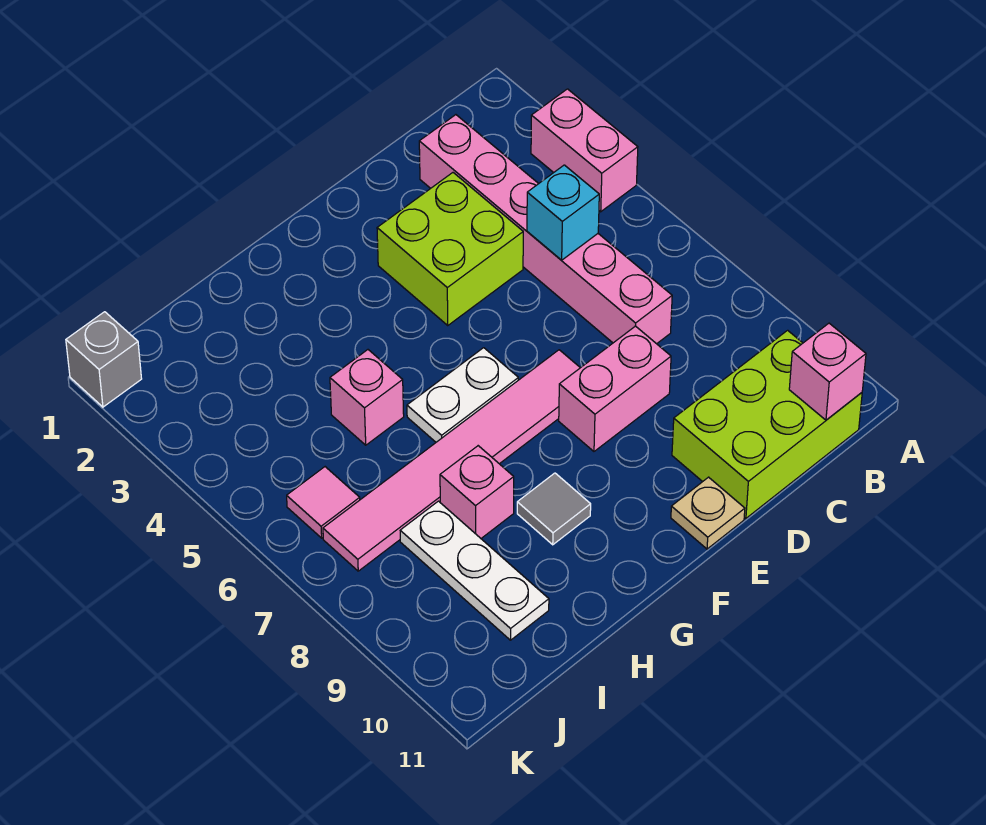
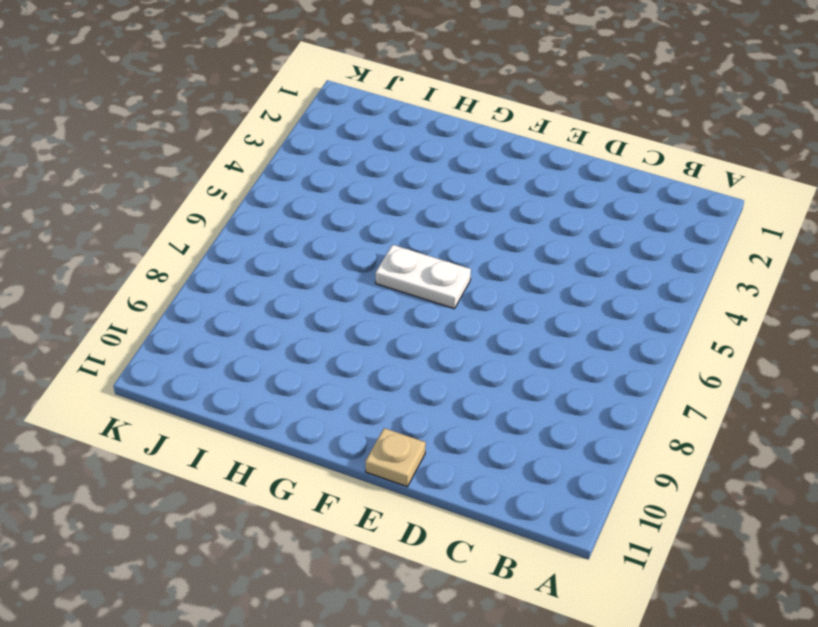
none -> pink brick A3:A4 level 1
none -> lime brick B10:D11 level 1
none -> pink brick C2:C7 level 1

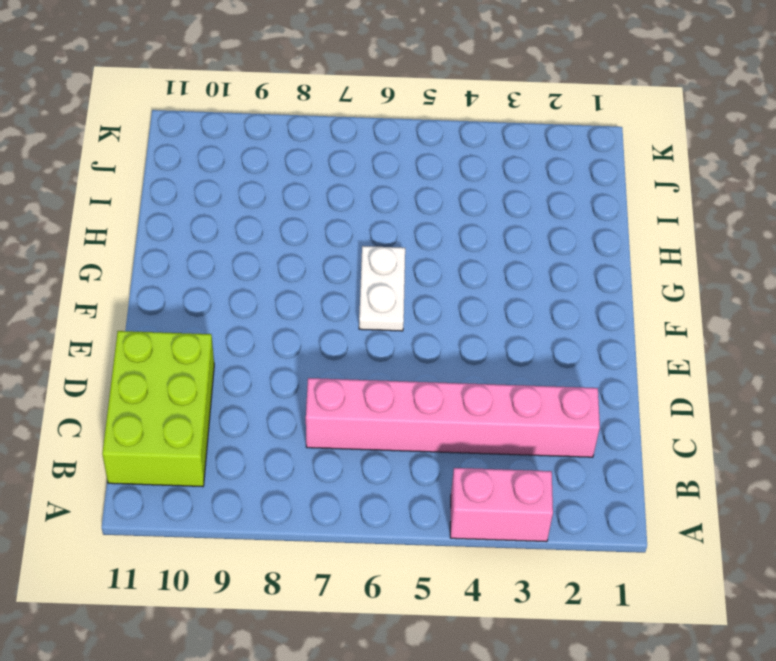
none -> lime brick D3:E4 level 1
none -> pink brick D8:E8 level 1
none -> pink tile E7:J7 level 1

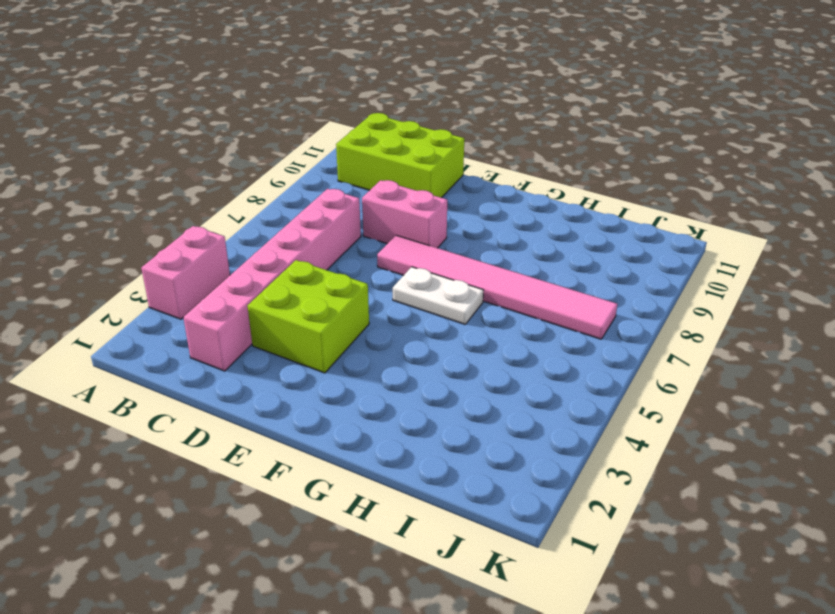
none -> tan plate E11 level 1
none -> grey tile G9 level 1
none -> pink brick H5 level 1

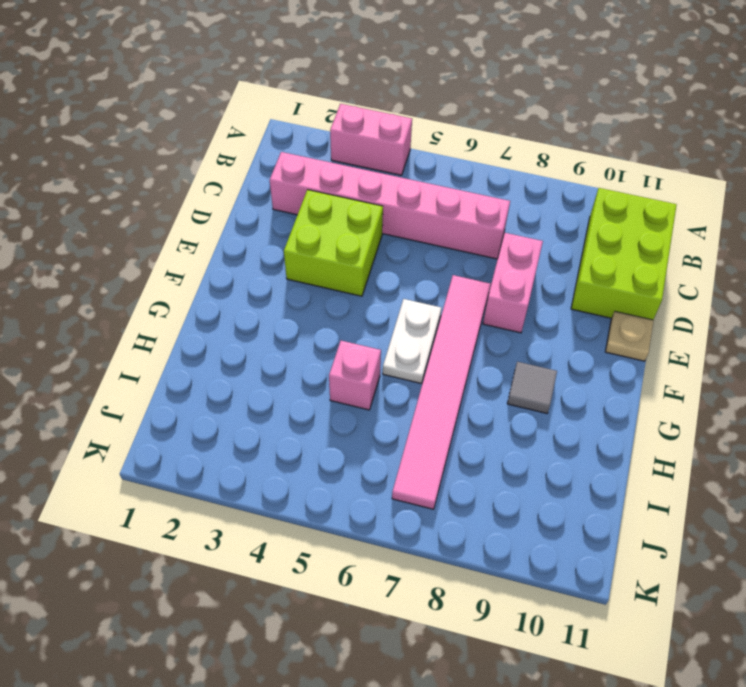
none -> pink brick H8 level 1
none -> white plate I8:I10 level 1
none -> pink tile J6 level 1

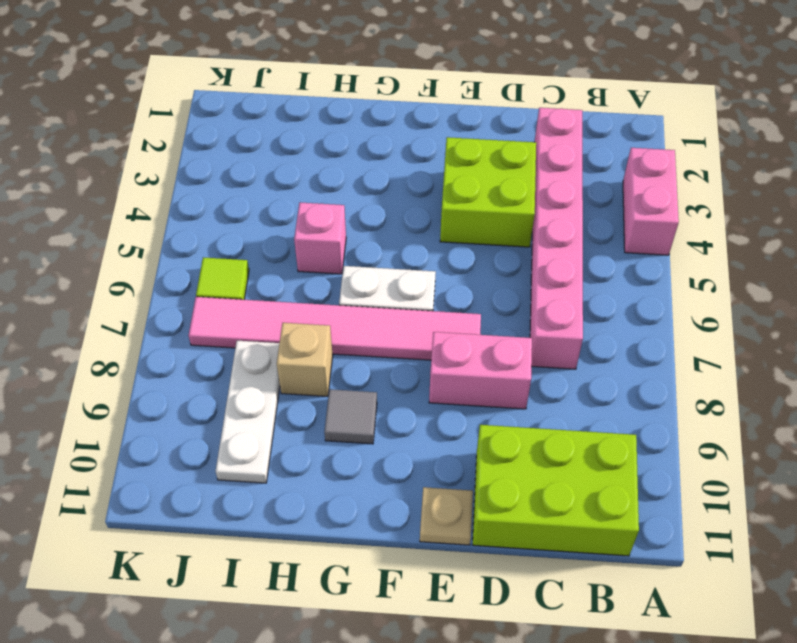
tan brick H8 level 1 -> pink brick H8 level 1
lime tile J6 level 1 -> pink tile J6 level 1
none -> grey brick K1 level 1
none -> pink brick B11 level 2
none -> cyan brick C5 level 2

